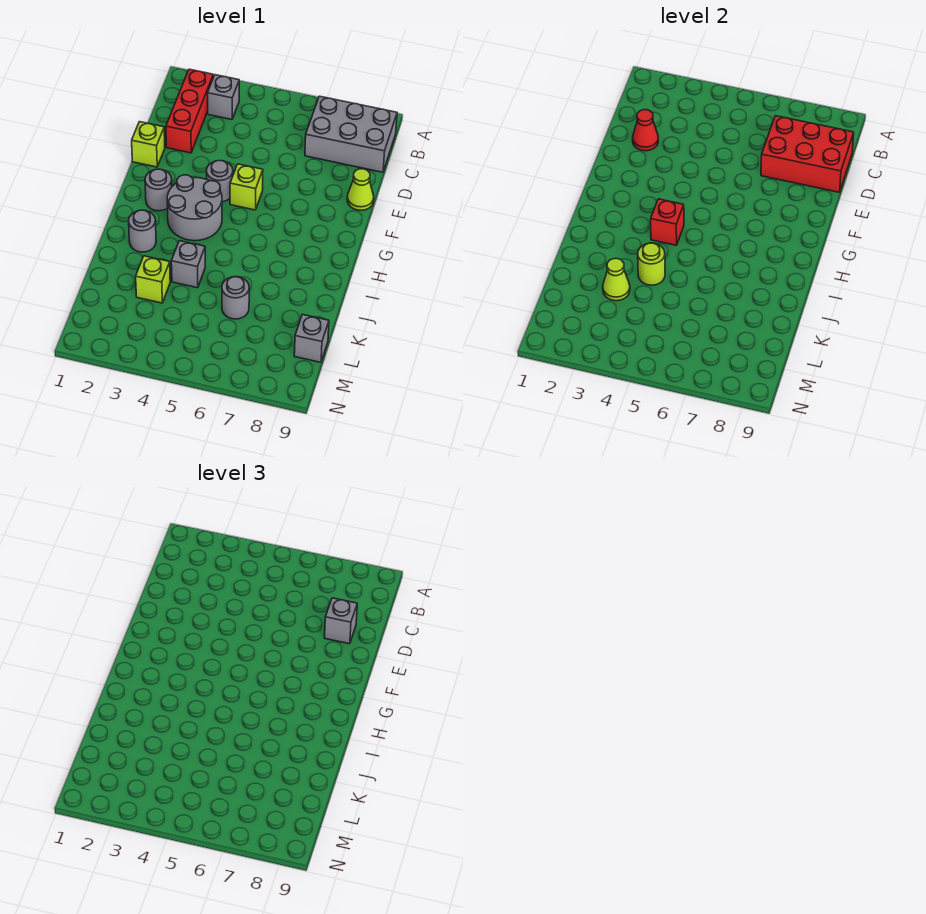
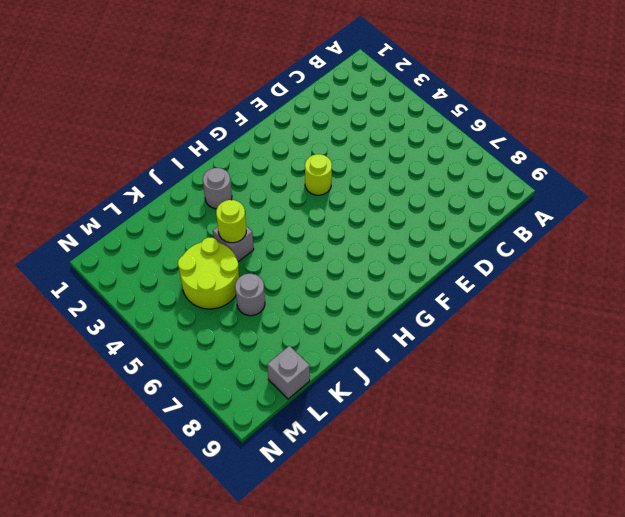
lime round brick F4 level 1 -> grey round brick F4 level 1
lime round brick K4:L5 level 1 -> none
none -> red brick B2:D2 level 1
none -> grey brick B3 level 1
none -> grey brick B7:C9 level 1

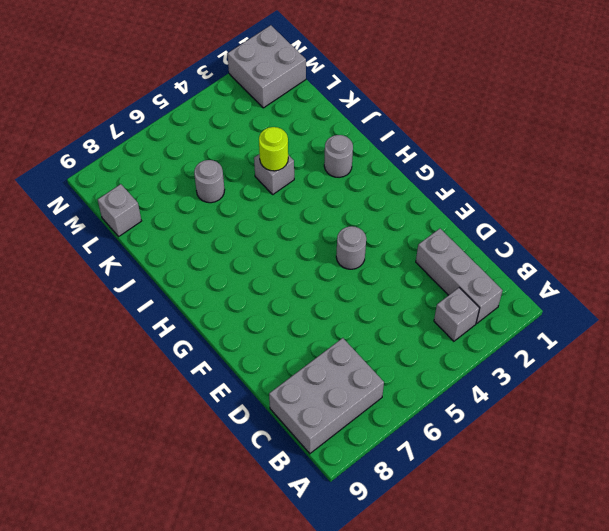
grey brick B2:D2 level 1 -> red brick B2:D2 level 1
grey brick M1:N2 level 1 -> none
none -> lime brick E1 level 1
none -> lime cone E9 level 1
none -> lime brick F5 level 1

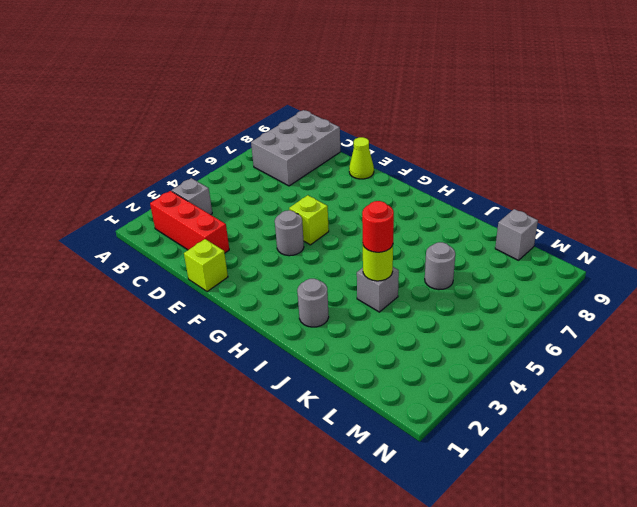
red round brick J4 level 3 -> none
none -> grey round brick G2 level 1
none -> grey round brick G3:H4 level 1
none -> lime brick K3 level 1

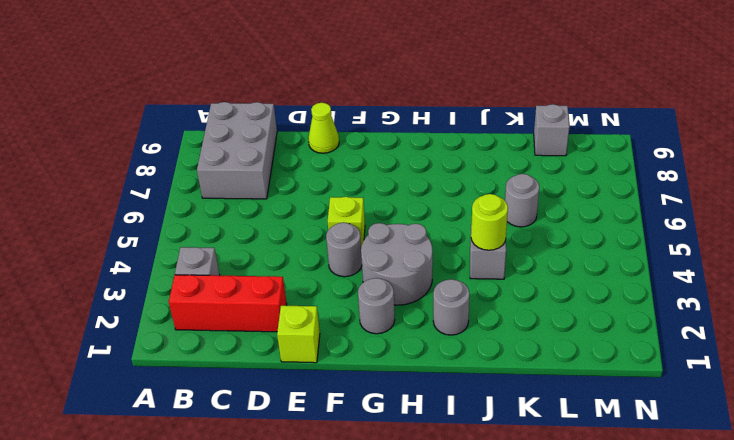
none -> lime brick K3 level 1
none -> red brick C7:D9 level 2
none -> red cone D2 level 2

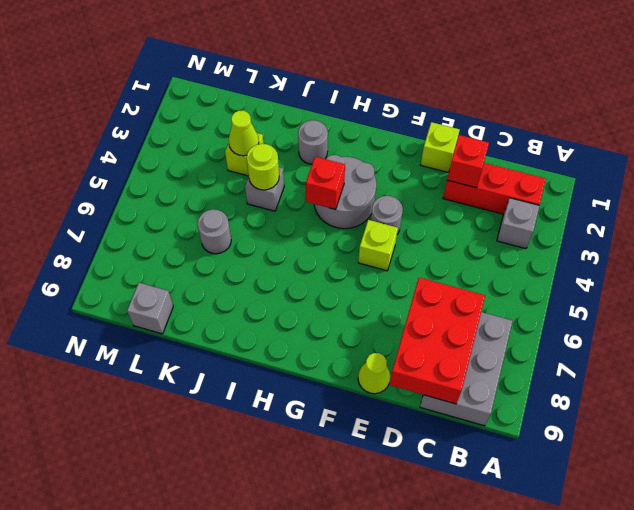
red brick D2 level 2 -> red cone D2 level 2
none -> grey round brick G2 level 1
none -> grey brick D8 level 3

